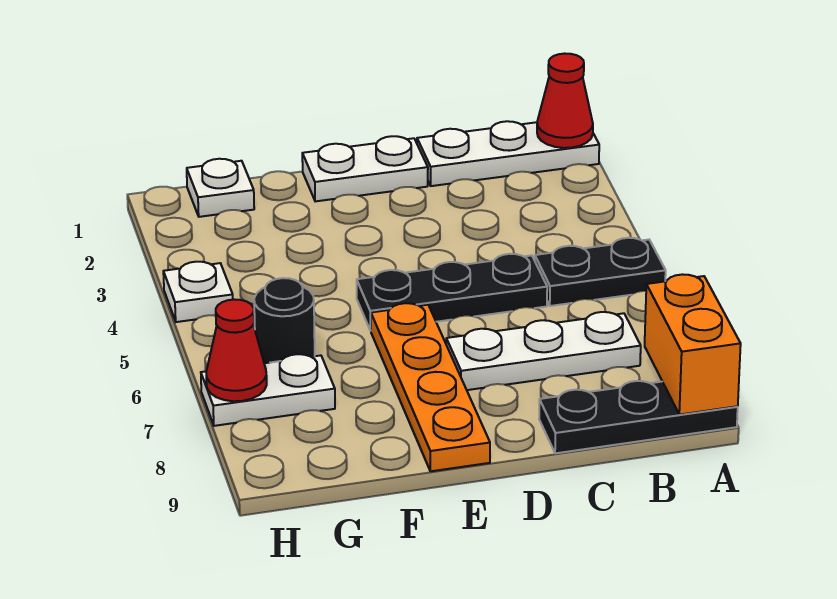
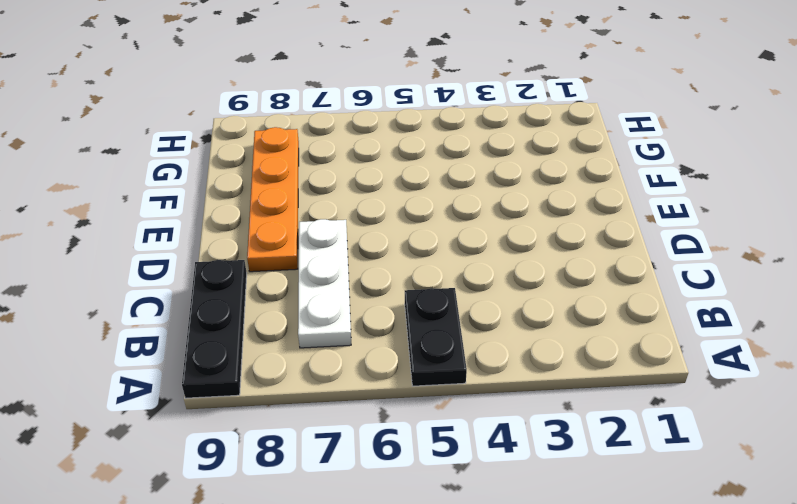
orange plate D8:G8 level 1 -> orange plate E6:E9 level 1
none -> white plate A1:C1 level 1
none -> black plate C5:E5 level 1
none -> white plate D1:E1 level 1

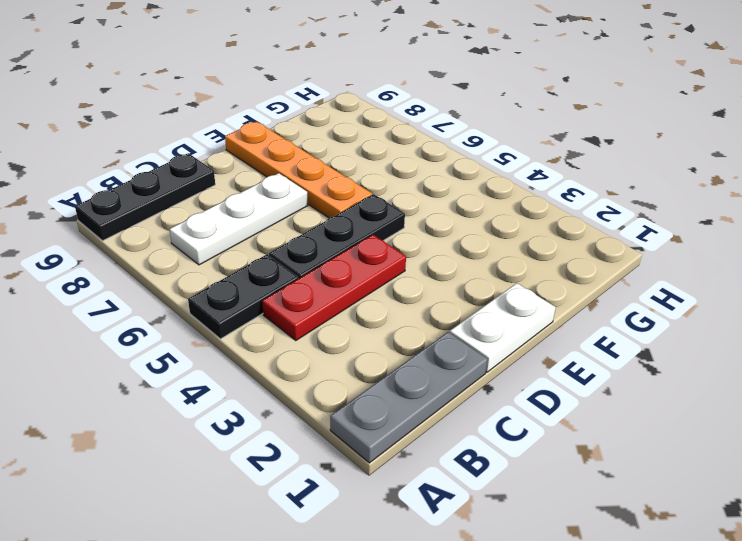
grey plate A1:C1 level 1 -> white plate A1:C1 level 1
red plate B4:D4 level 1 -> none
none -> white plate G1 level 1
none -> black round brick G6 level 1
none -> white plate G7:H7 level 1

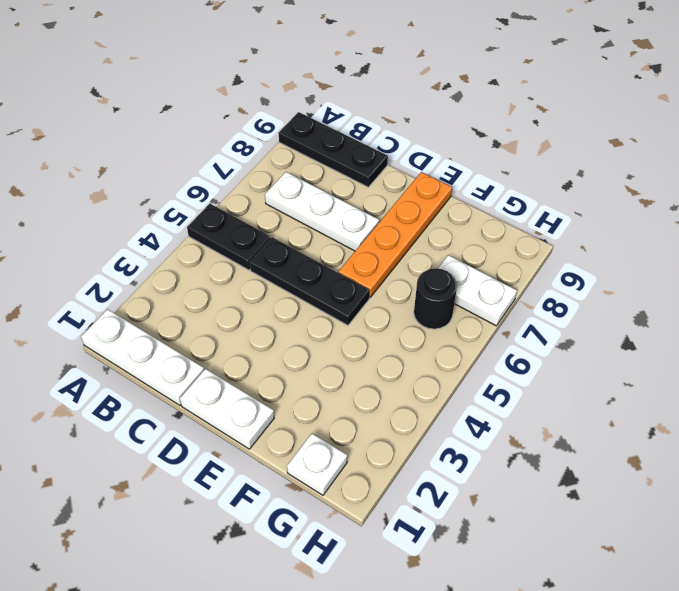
none -> white plate H4 level 1
none -> red cone A1 level 2
none -> orange brick A8:A9 level 2

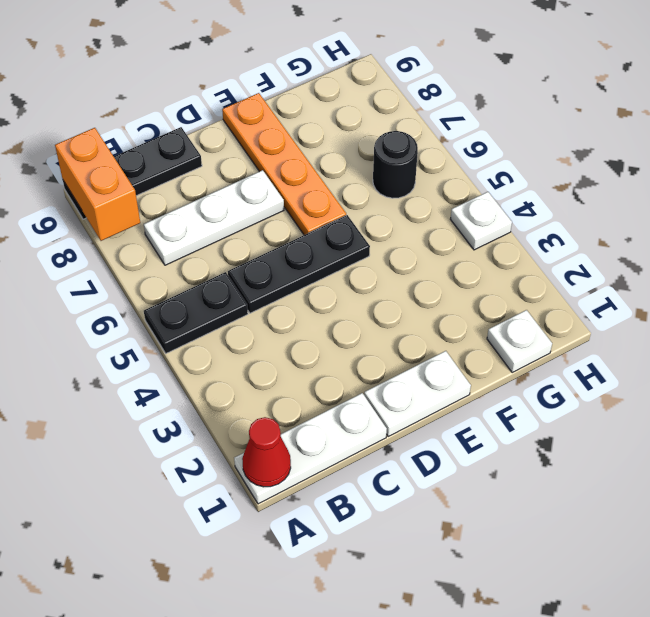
none -> white plate G7:H7 level 1
none -> red cone H7 level 2

